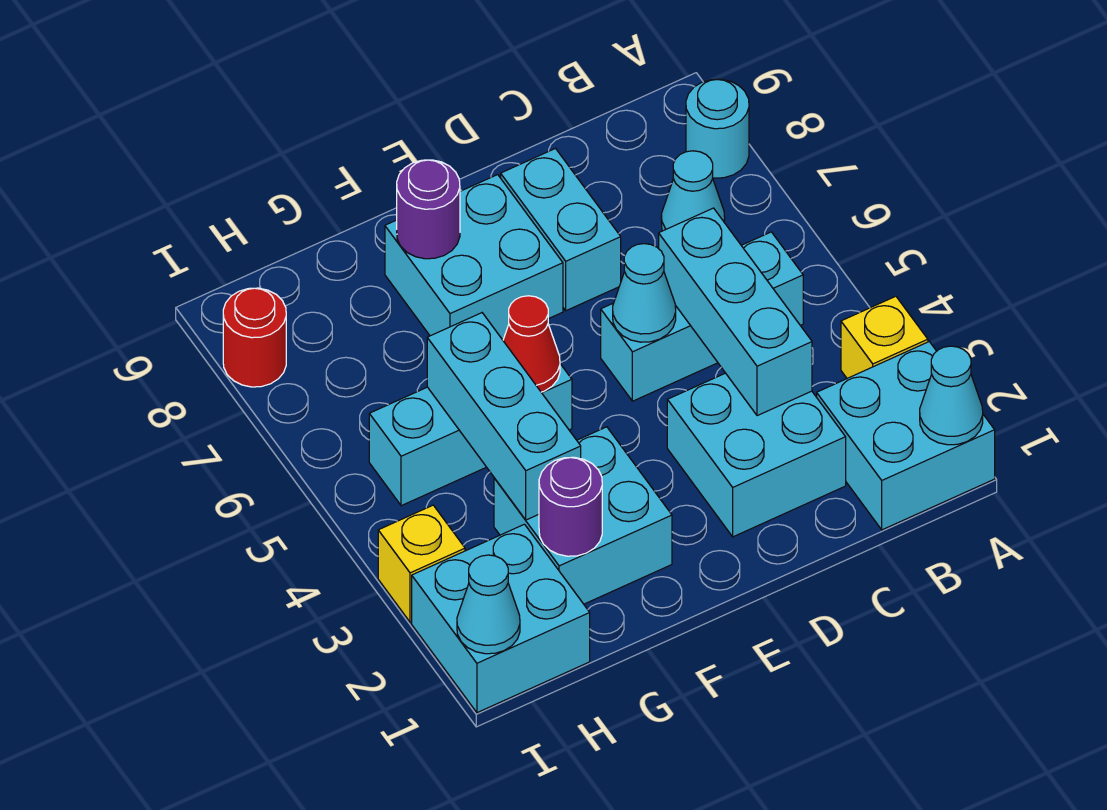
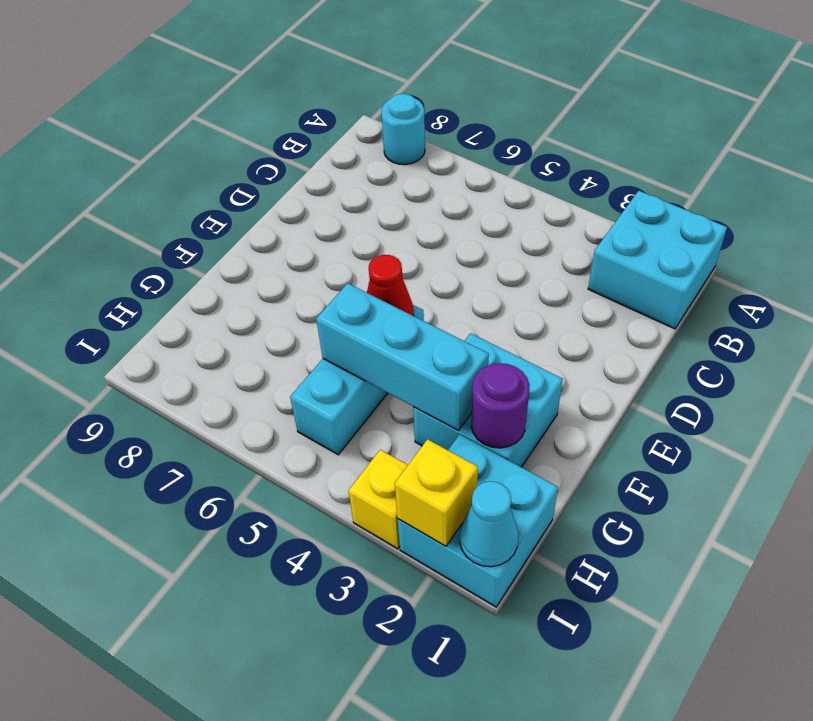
yellow brick I2 level 2 -> yellow brick A3 level 1
none -> cyan brick B5:D5 level 1
none -> cyan cone B7 level 1
none -> cyan brick C2:D3 level 1

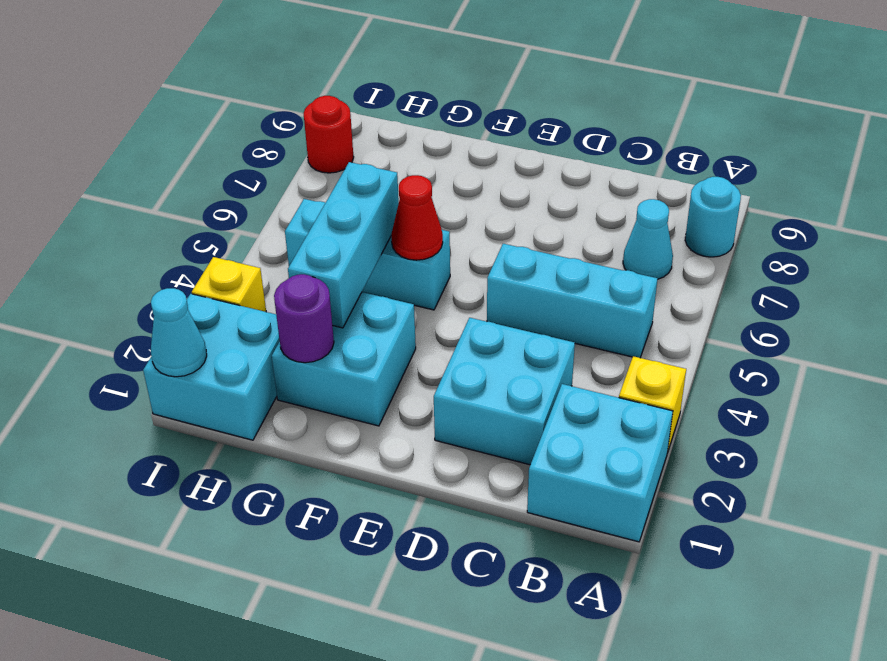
none -> cyan brick D7:D8 level 1
none -> cyan brick E7:F8 level 1
none -> cyan cone A1 level 2

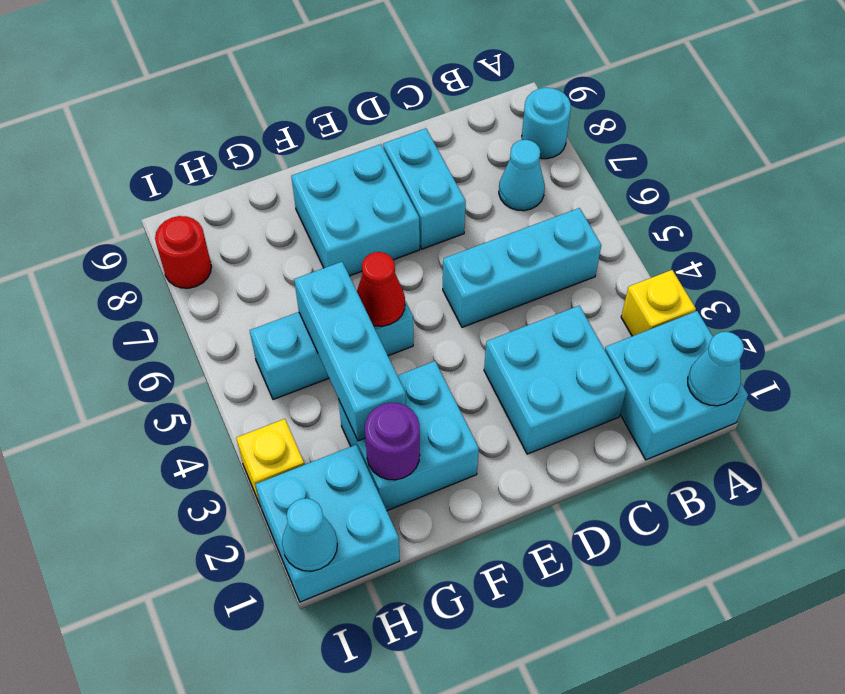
none -> cyan brick C3:C5 level 2
none -> cyan cone D5 level 2
none -> purple round brick F8 level 2

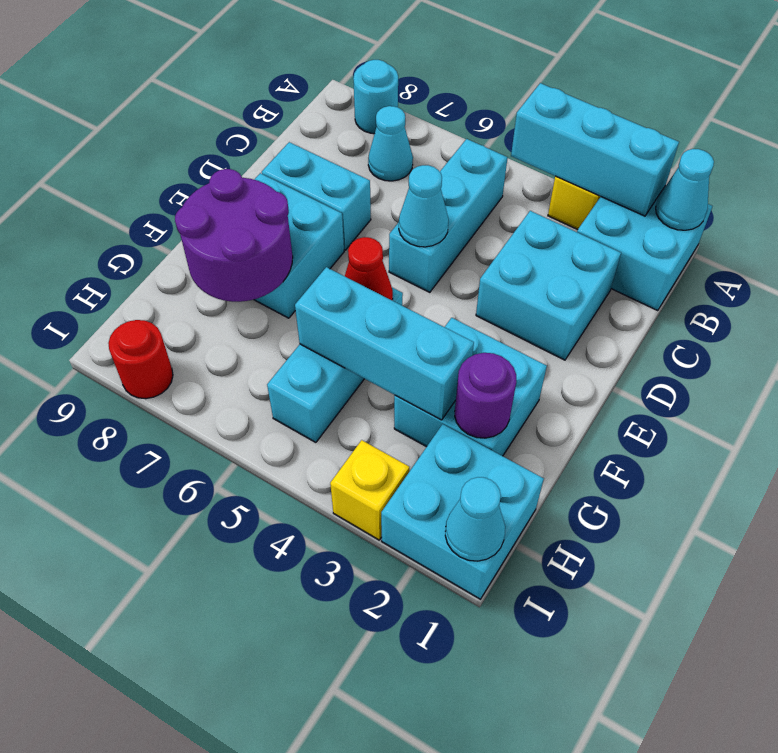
cyan brick A2:A4 level 2 -> cyan brick C3:C5 level 2
purple round brick F7:G8 level 2 -> purple round brick F8 level 2

